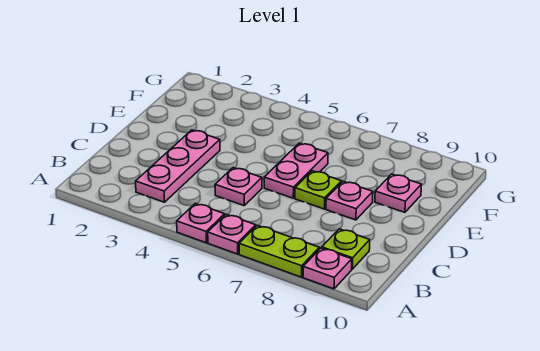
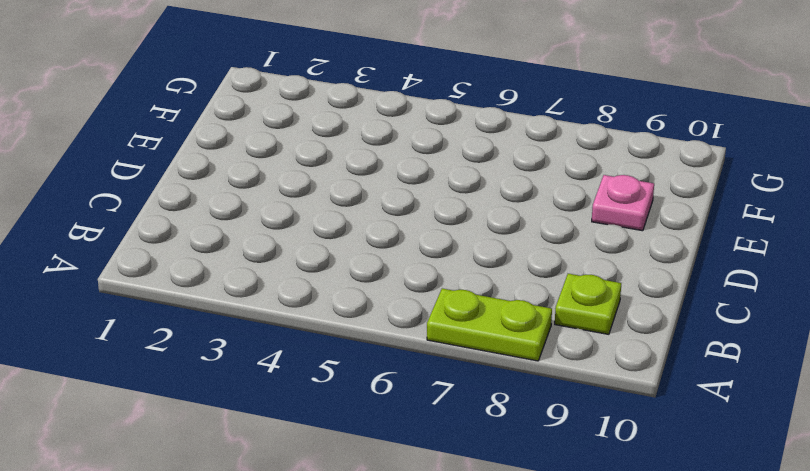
none -> pink plate A5 level 1
none -> pink plate A6 level 1

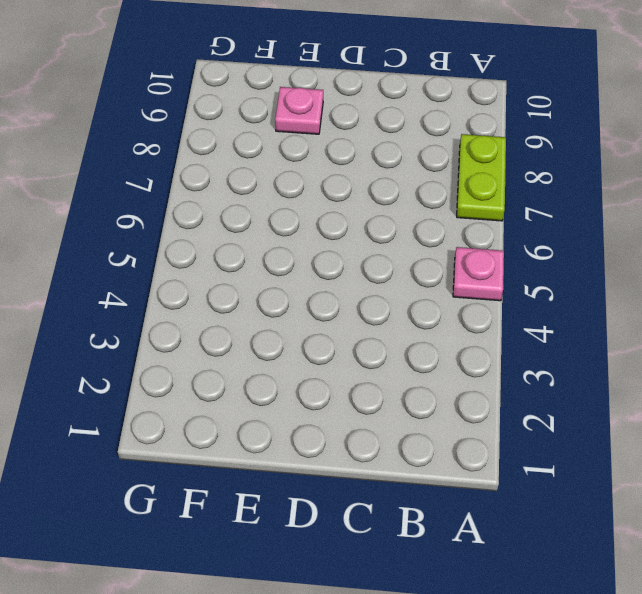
none -> pink plate A6 level 1
none -> pink plate A9 level 1

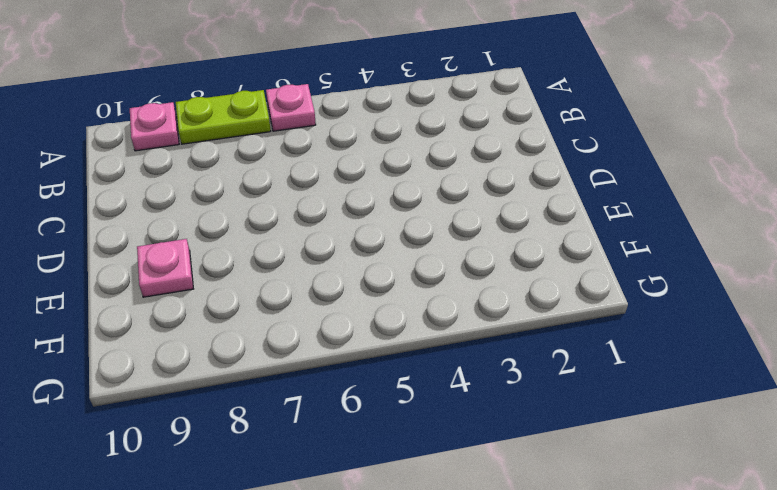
none -> pink plate A5 level 1
none -> pink plate B3:D3 level 1

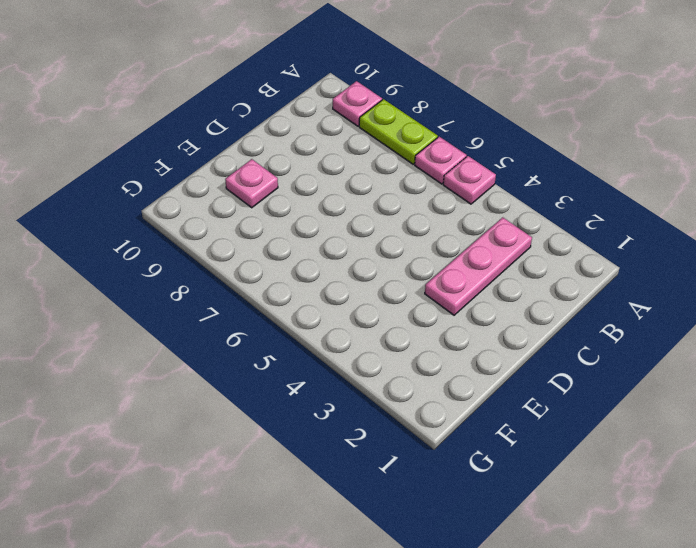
none -> lime plate B9 level 1
none -> pink plate C5 level 1

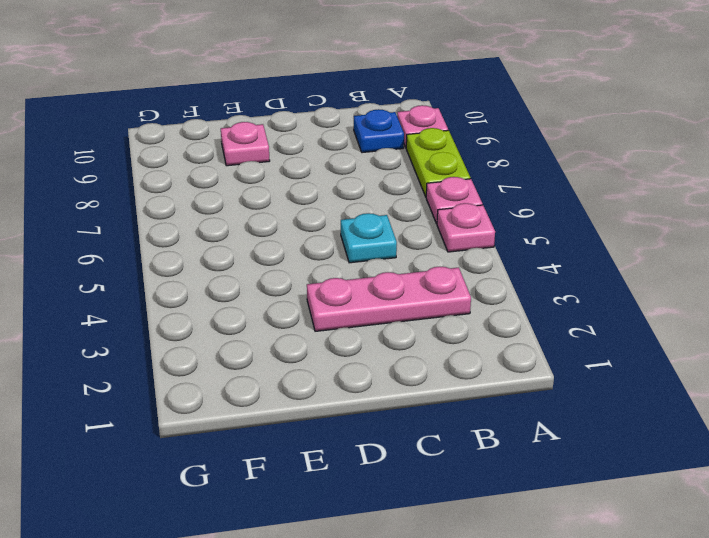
blue plate B9 level 1 -> lime plate B9 level 1
cyan plate C5 level 1 -> pink plate C5 level 1
none -> pink plate D6:E6 level 1
none -> lime plate D7 level 1

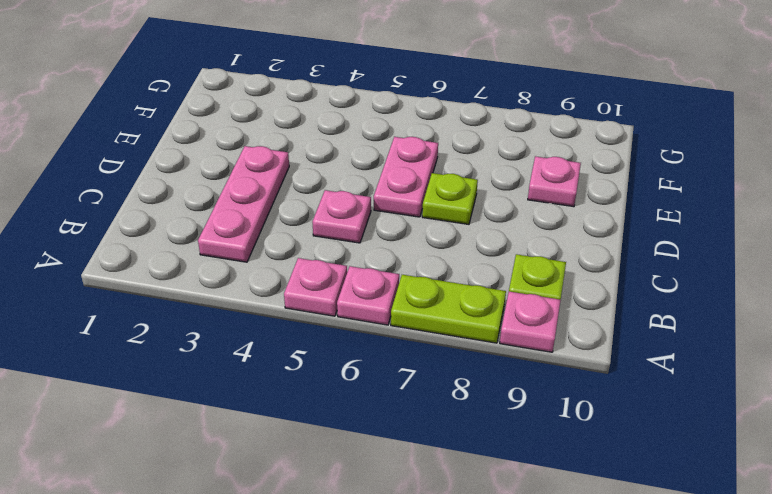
none -> pink plate D8 level 1

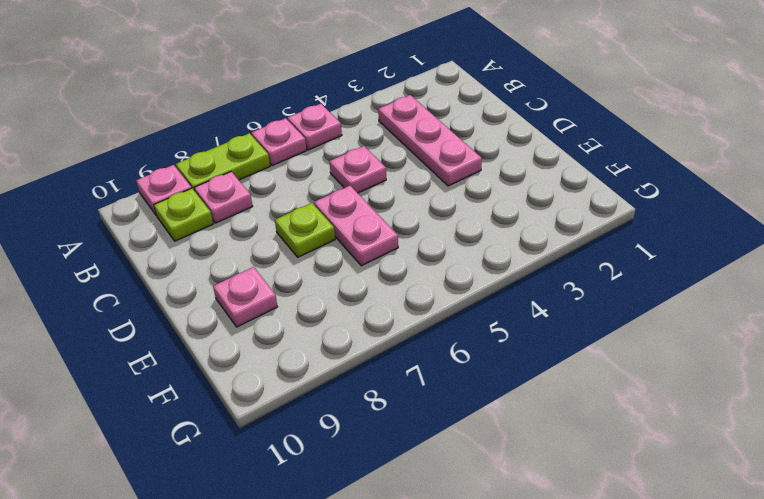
pink plate B8 level 1 -> pink plate D8 level 1

